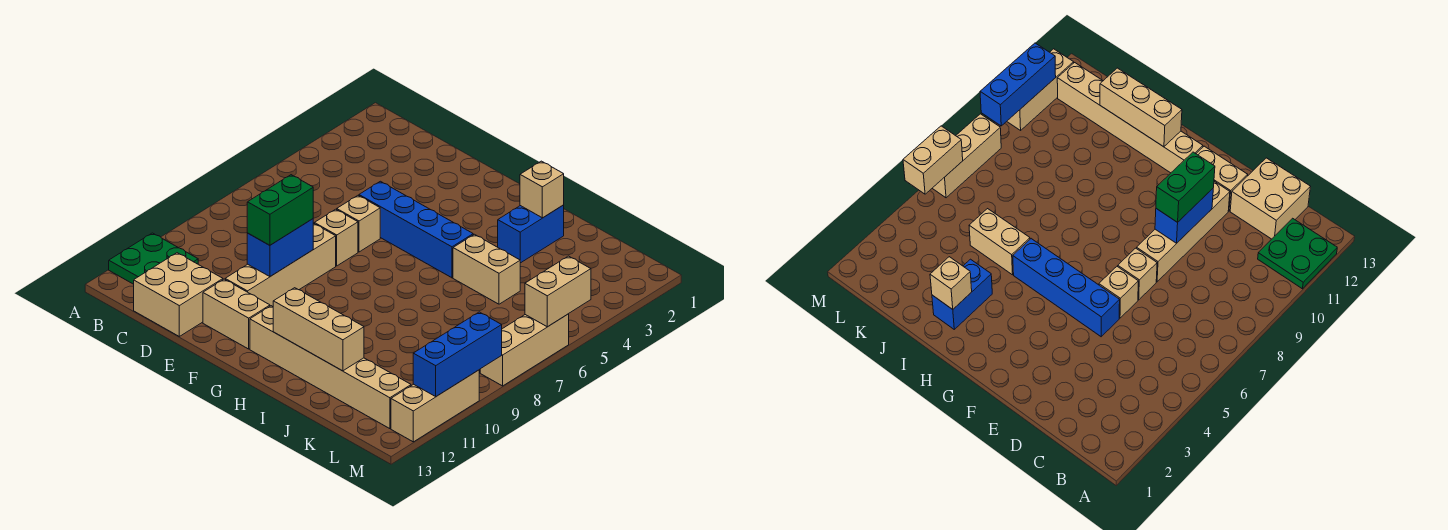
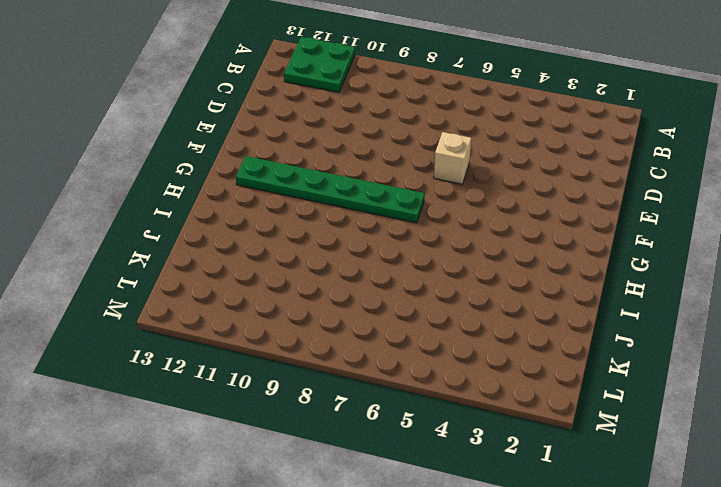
green plate G7:G12 level 1 -> tan brick G12:L12 level 1
none -> tan brick C12:D13 level 1
none -> blue brick E5:H5 level 1
none -> tan brick E7 level 1

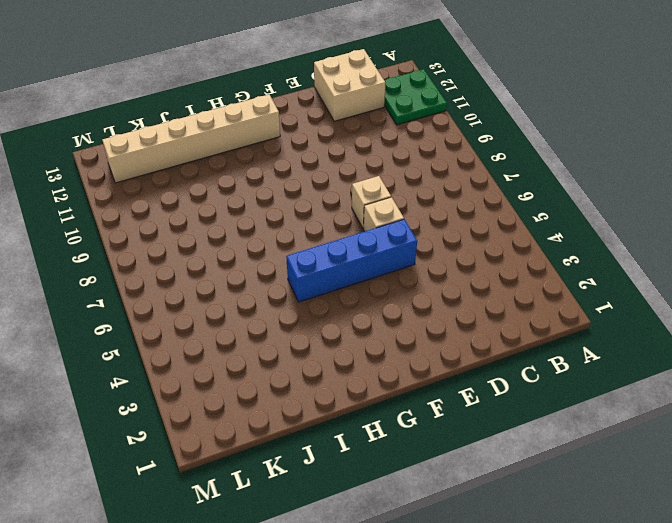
none -> tan brick E8:E11 level 1
none -> tan brick E12:F12 level 1
none -> blue brick I2:I3 level 1

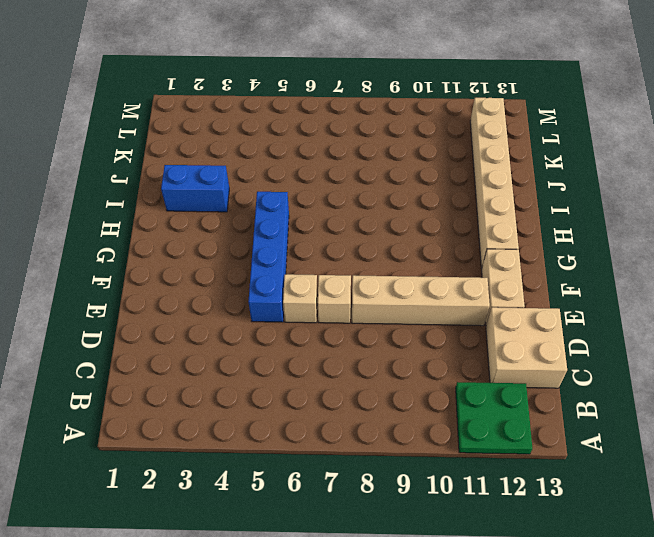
none -> tan brick I5:J5 level 1
none -> tan brick M6:M8 level 1
none -> tan brick M10:M12 level 1

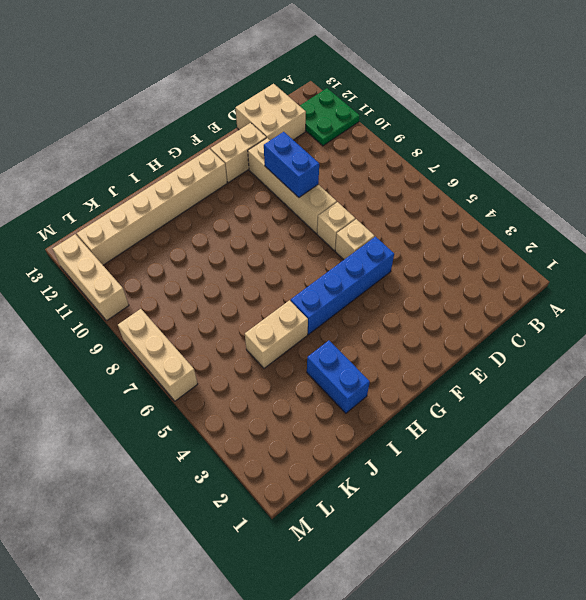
none -> tan brick H12:J12 level 2
none -> tan brick I2 level 2
none -> tan brick M5:M6 level 2

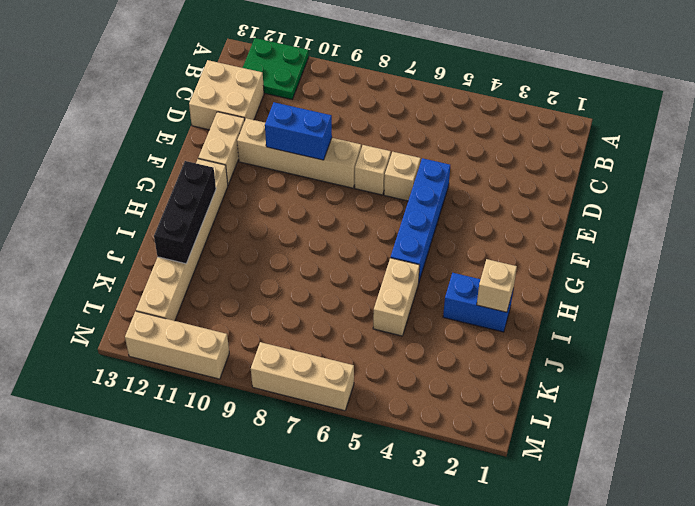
black brick H12:J12 level 2 -> tan brick H12:J12 level 2
none -> tan brick M5:M6 level 2
none -> blue brick M9:M11 level 2
none -> green brick E9:E10 level 3

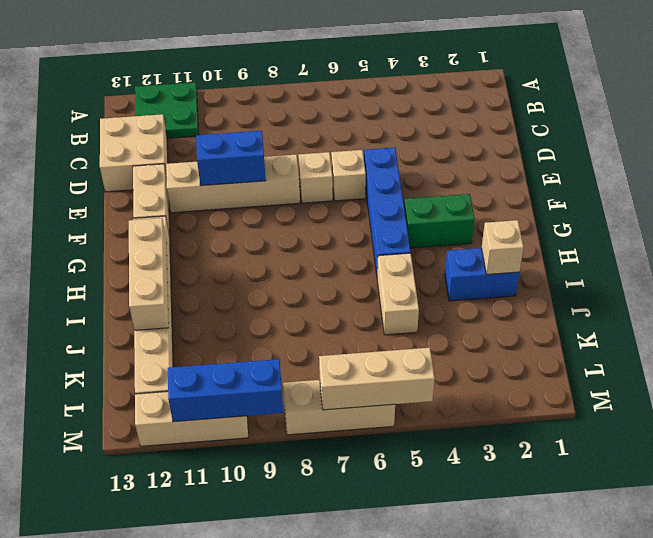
green brick G3:G4 level 1 -> green brick E9:E10 level 3
tan brick M5:M7 level 2 -> tan brick M5:M6 level 2

